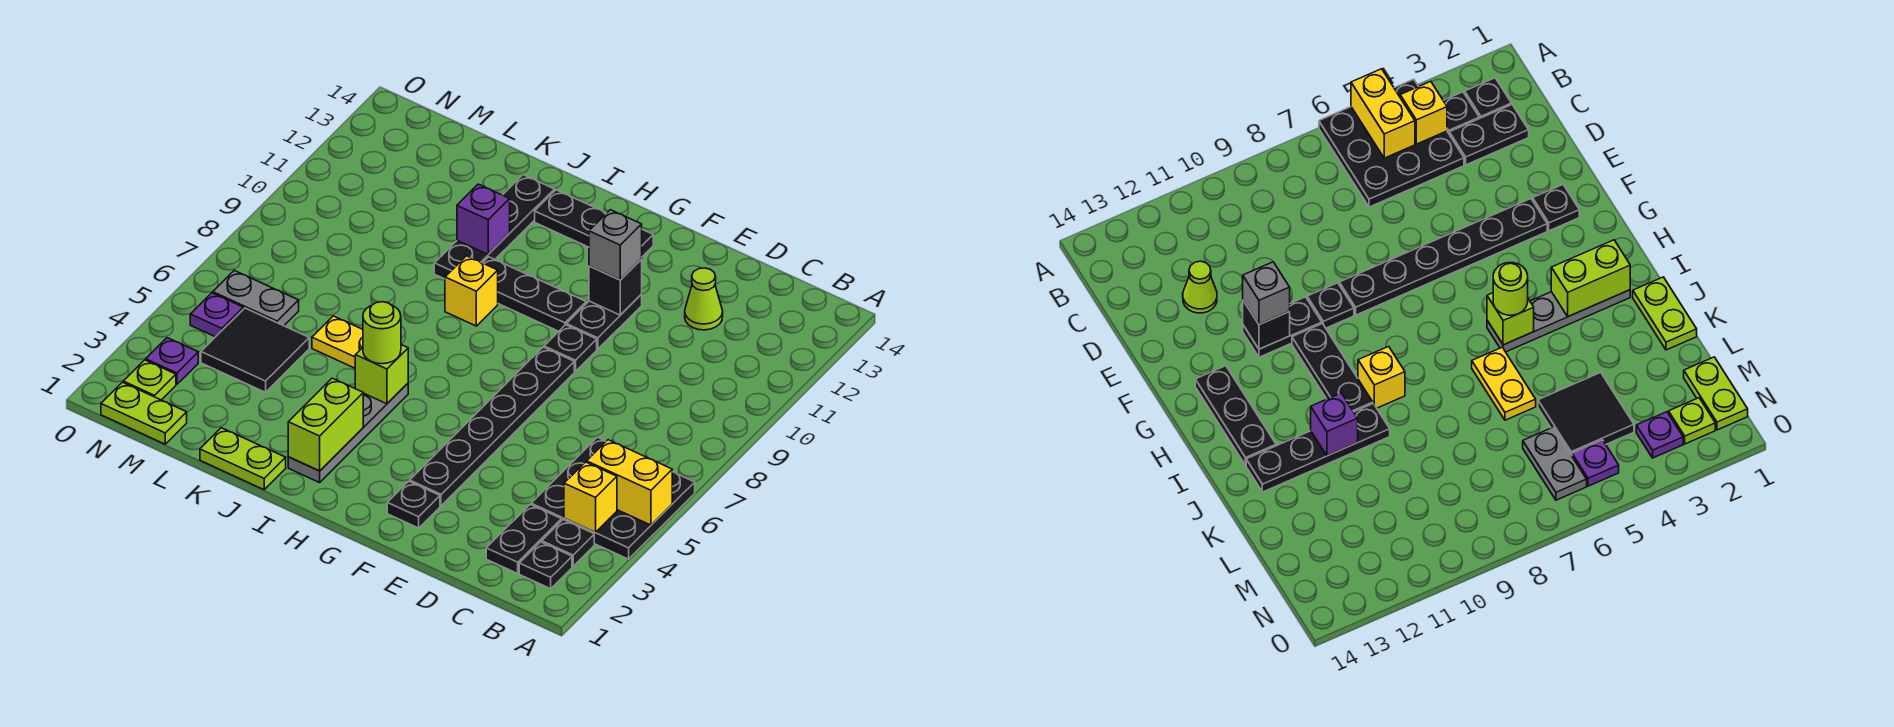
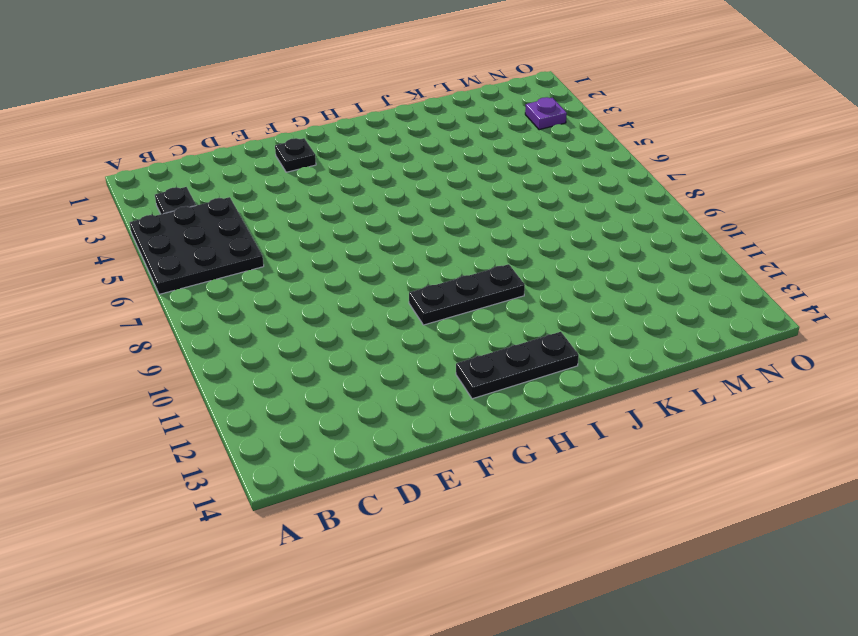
none -> black plate B2 level 1
none -> black plate C2:C3 level 1
none -> lime cone D12 level 1
none -> black plate F3:F8 level 1

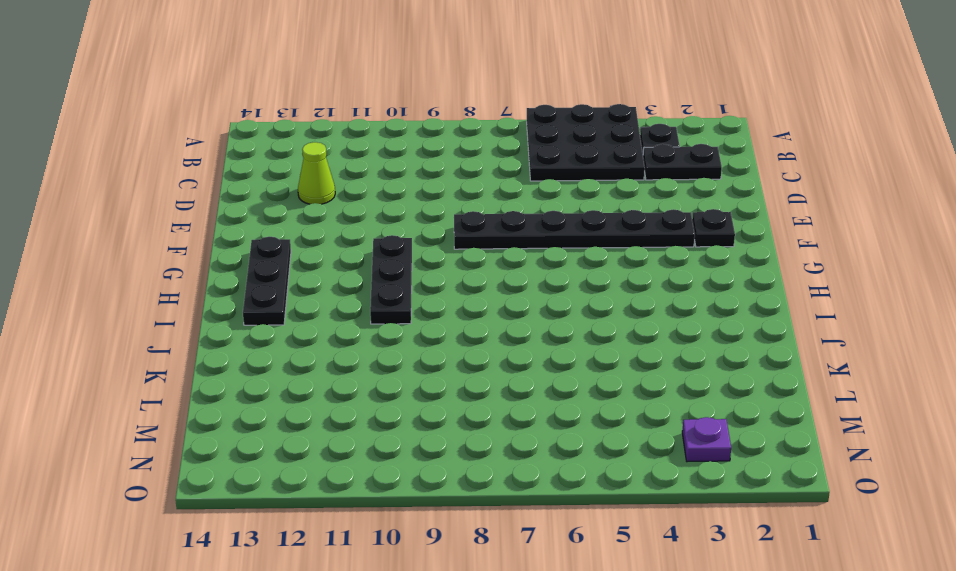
none -> black plate B2 level 1
none -> black plate F9 level 1
none -> black plate F10:F11 level 1
none -> grey plate I2:I5 level 1

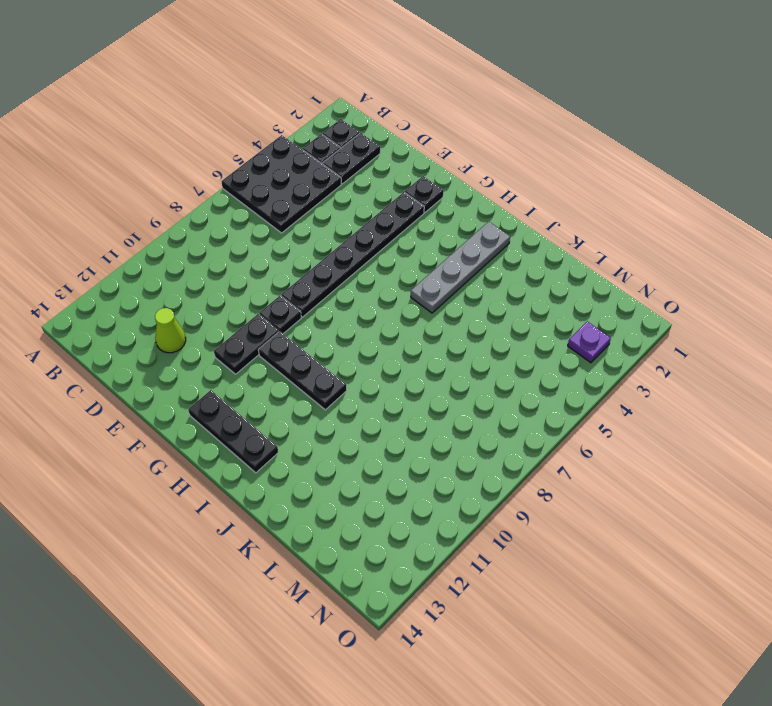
none -> yellow brick I9 level 1
none -> lime plate J1:K1 level 1
none -> yellow plate J6:K6 level 1
none -> black plate J10:J13 level 1

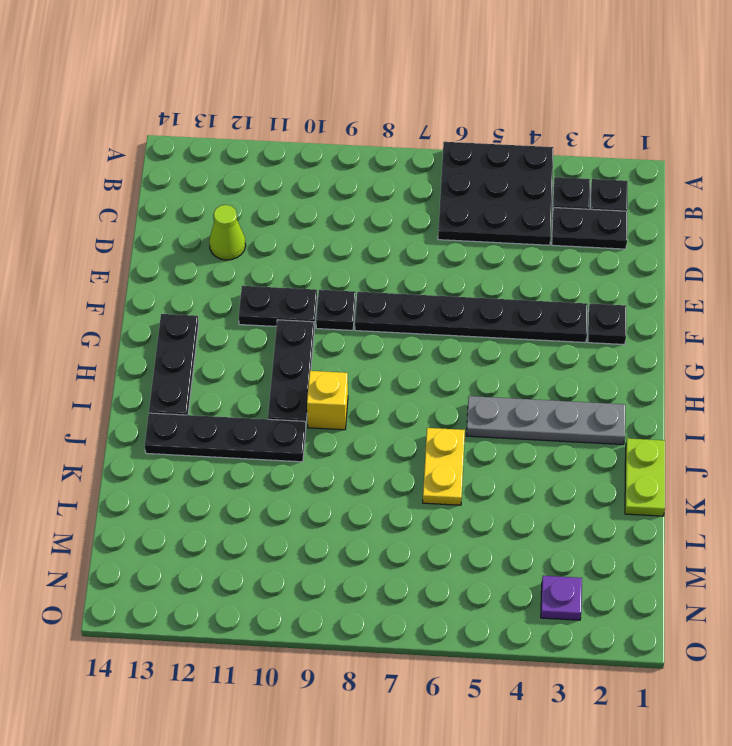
none -> black tile L4:M5 level 1
none -> lime plate M1:N1 level 1
none -> grey plate M6:N6 level 1
none -> lime plate N2 level 1

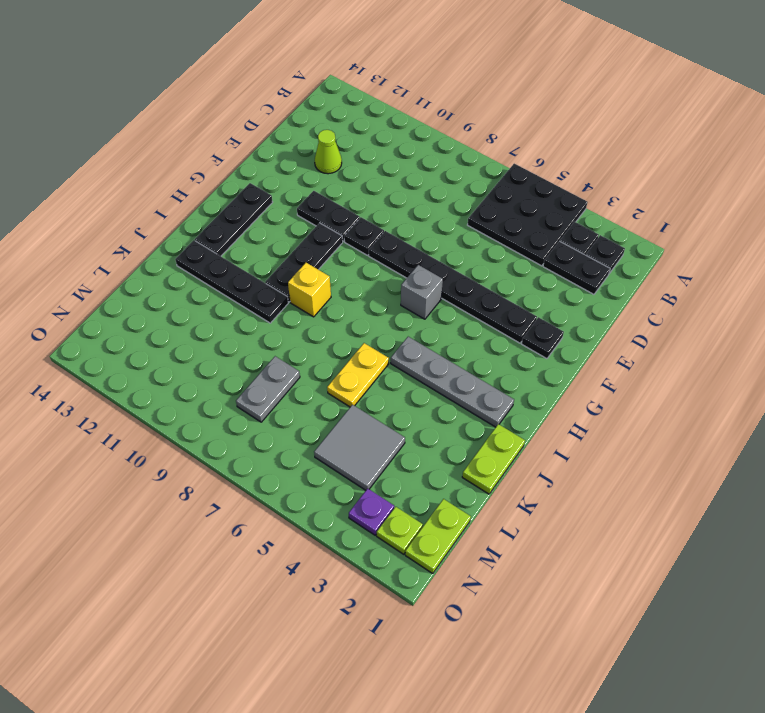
grey brick G6 level 1 -> grey brick F11 level 3
grey tile L4:M5 level 1 -> black tile L4:M5 level 1
grey plate L8:M8 level 1 -> grey plate M6:N6 level 1
none -> purple plate N5 level 1
none -> yellow brick A5:B5 level 2
none -> yellow brick B4 level 2
none -> black brick F11 level 2

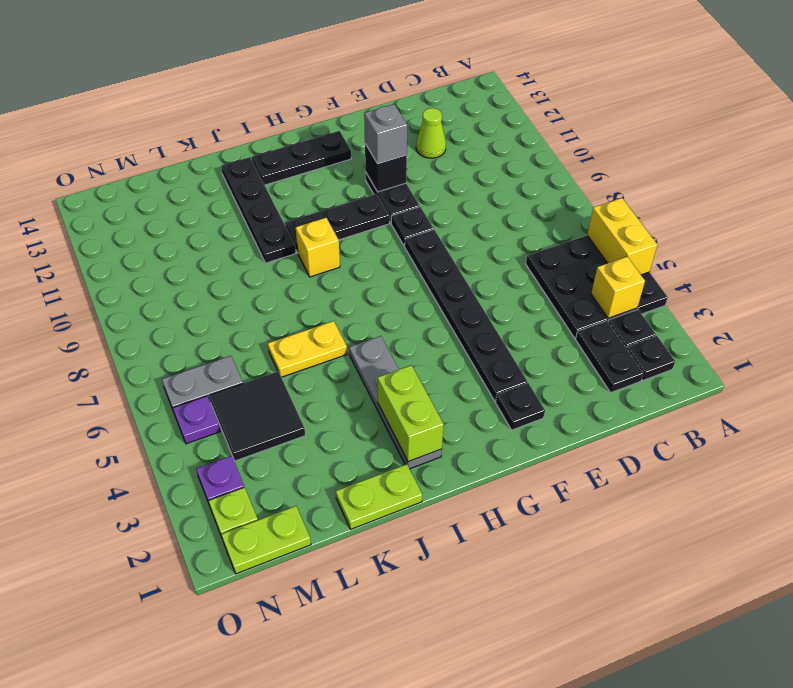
yellow brick A5:A6 level 2 -> yellow brick A5:B5 level 2
none -> lime brick I5 level 2
none -> purple brick J11 level 2
none -> lime round brick I5 level 3

